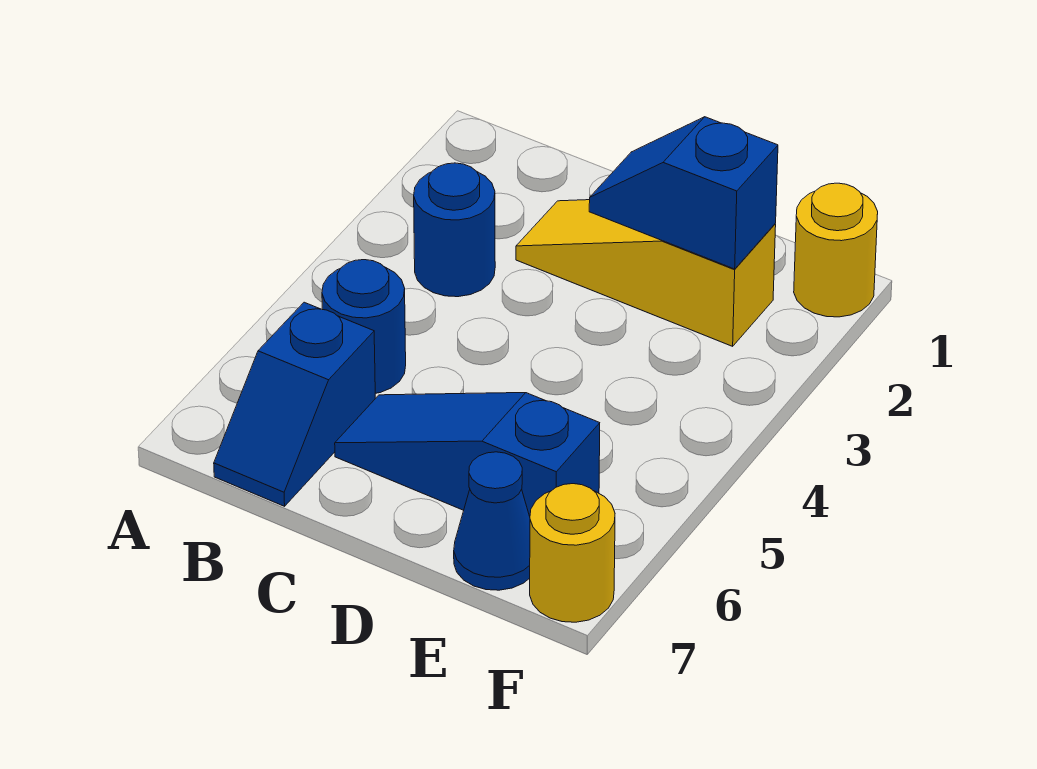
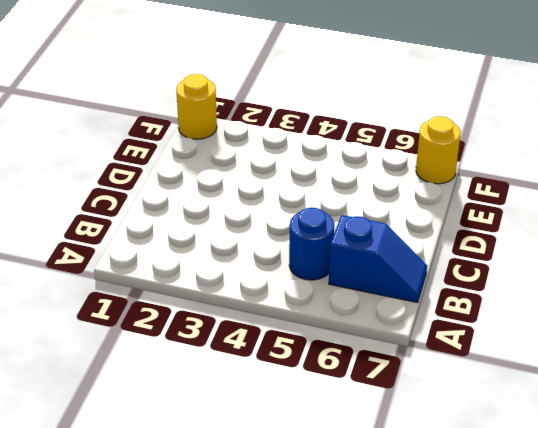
none -> blue round brick B3 level 1
none -> yellow slope C2:E2 level 1 top E

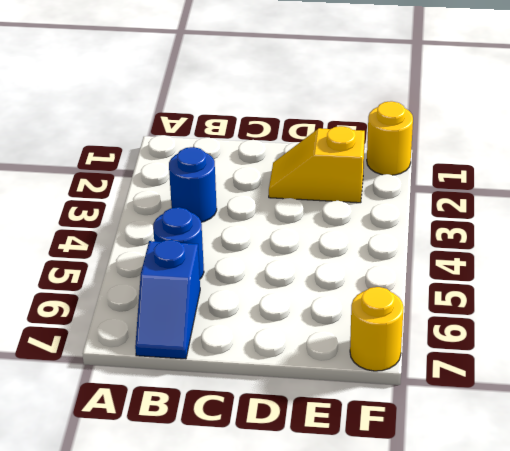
yellow slope D2:E2 level 1 top E -> yellow slope C2:E2 level 1 top E
none -> blue slope C6:E6 level 1 top E
none -> blue cone E7 level 1

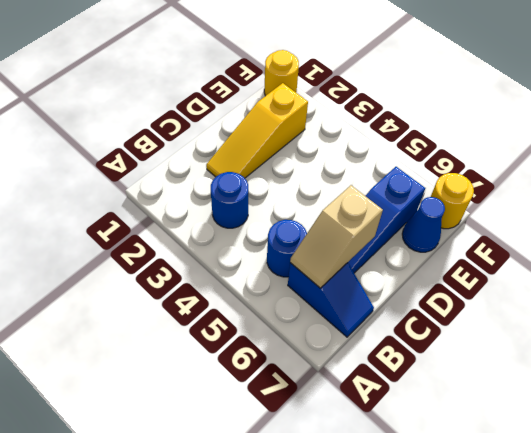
tan slope B6:C6 level 2 top C -> none
none -> blue slope D2:E2 level 2 top E

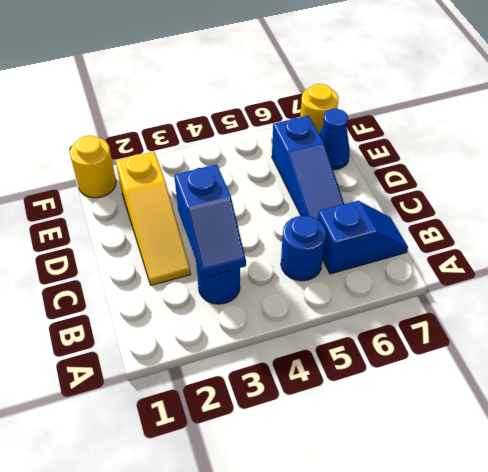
blue slope B3:C3 level 2 top C -> blue slope D2:E2 level 2 top E

